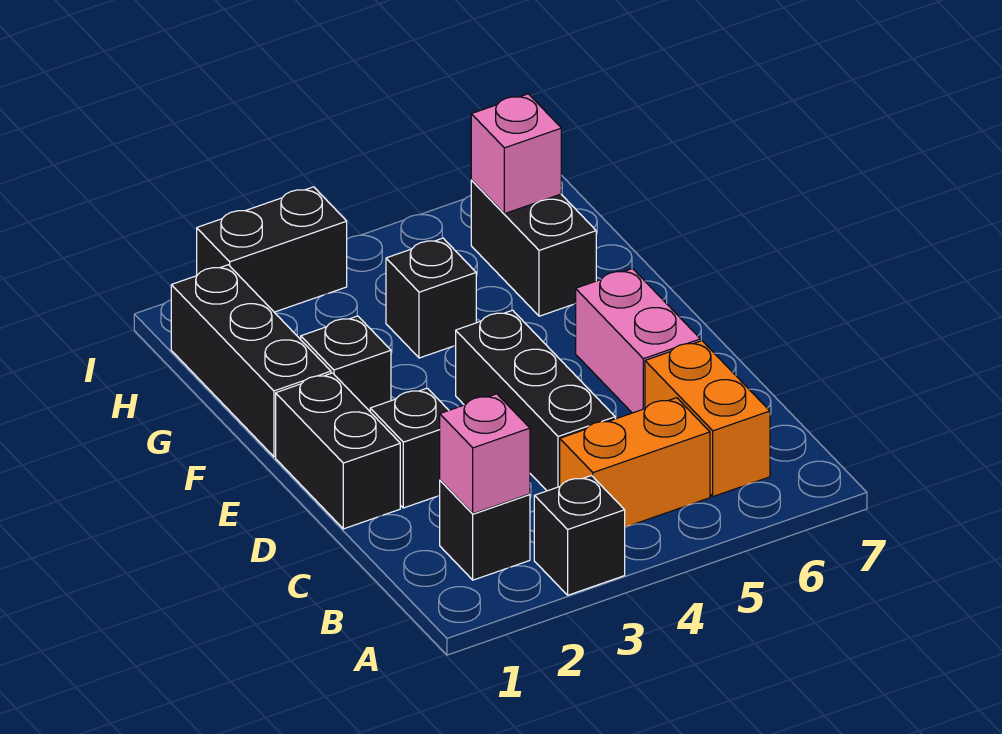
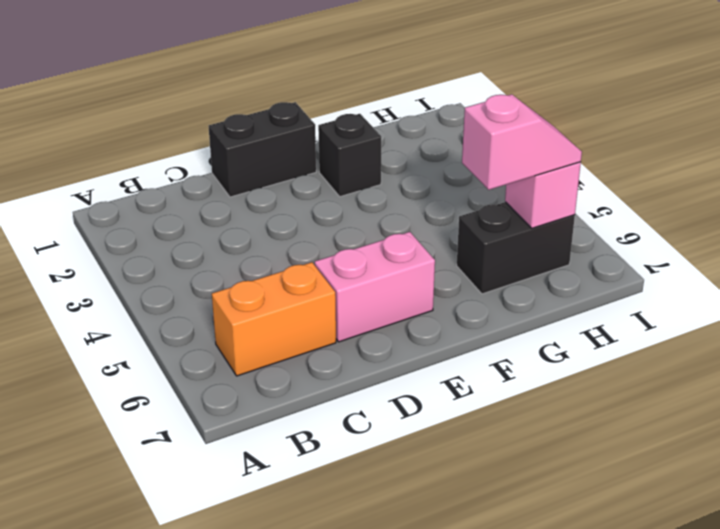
pink slope G6:H6 level 3 top G -> none
none -> black brick A3 level 1
none -> black brick B2 level 1
none -> orange brick B4:B5 level 1

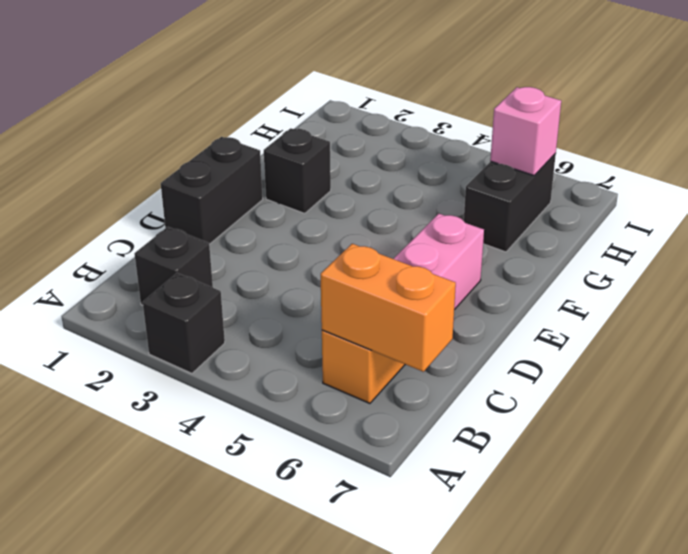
orange brick B6:B7 level 2 -> orange brick B4:B5 level 1
none -> black brick C4:E4 level 1
none -> black brick D2 level 1
none -> black brick F1:H1 level 1

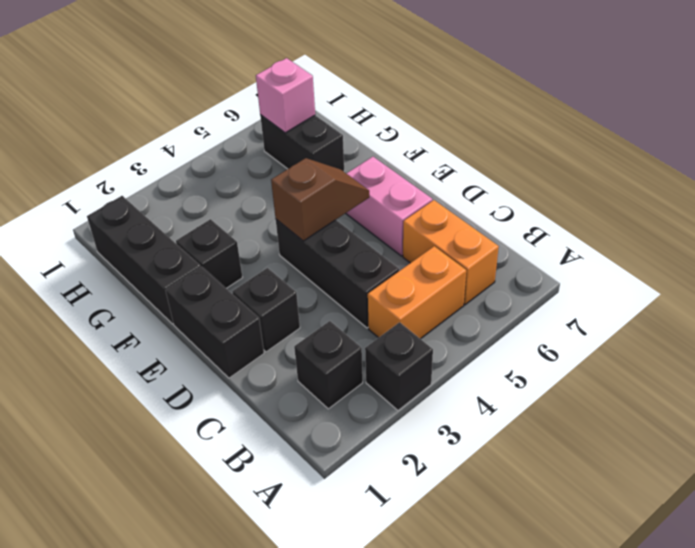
brown slope E4:E5 level 2 top 4 -> none
none -> black brick G4 level 1
none -> black brick I2:I3 level 1
none -> pink brick B2 level 2

